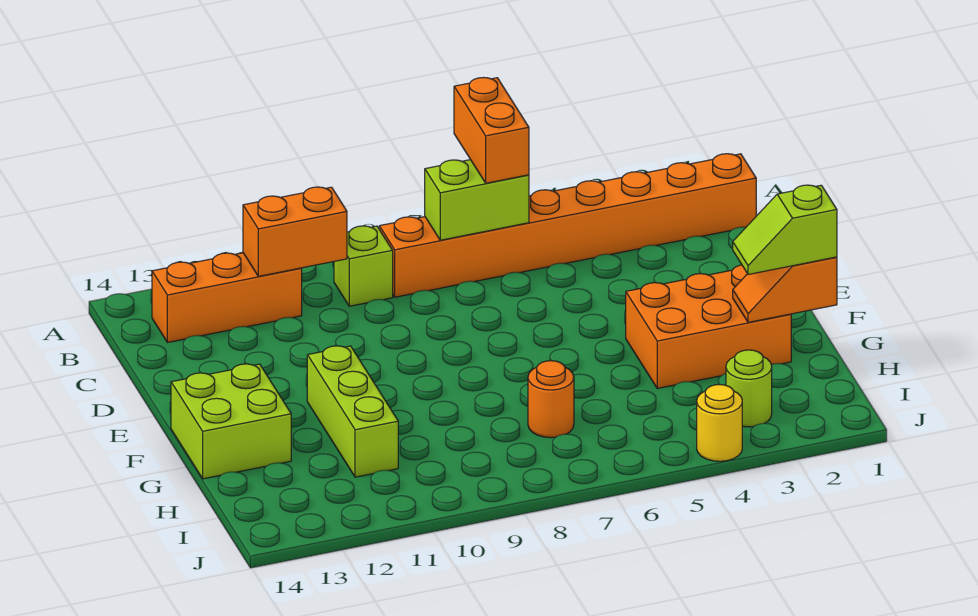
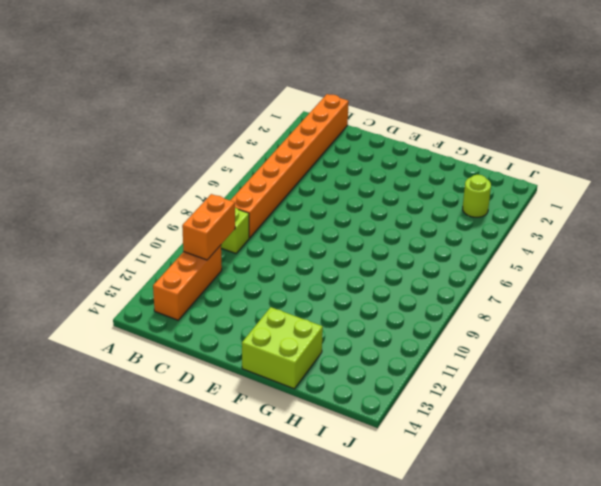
none -> orange brick F2:G4 level 1
none -> lime brick F11:H11 level 1
none -> orange round brick H7 level 1

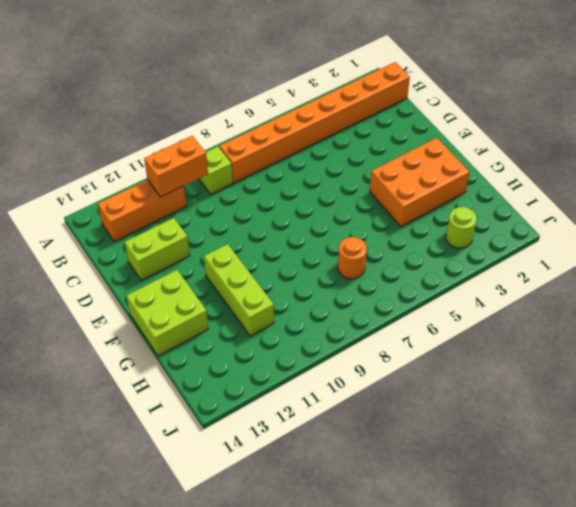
lime brick D12:D13 level 1 -> lime brick B6:B7 level 2
none -> yellow round brick J4 level 1
none -> orange slope G1:G2 level 2 top 1
none -> orange brick A6:B6 level 3

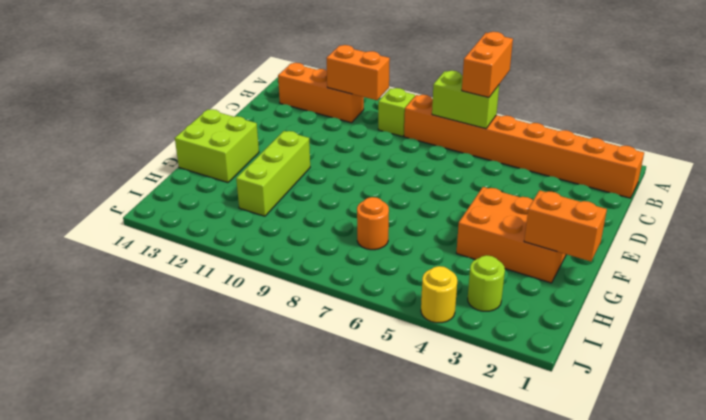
orange brick G1:G2 level 2 -> orange slope G1:G2 level 2 top 1
none -> lime slope G1:G2 level 3 top 1

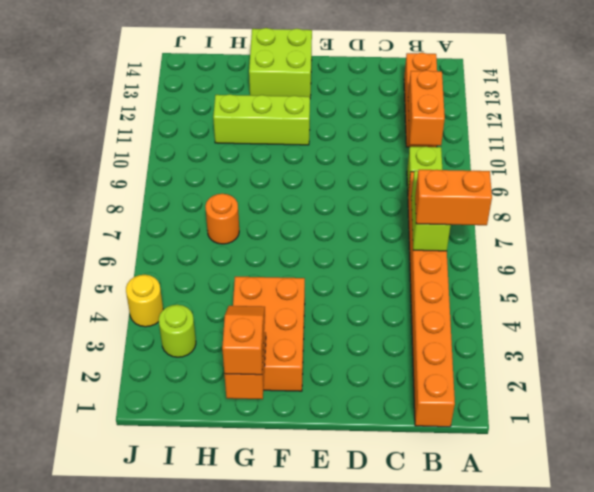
orange slope G1:G2 level 3 top 1 -> lime slope G1:G2 level 3 top 1

